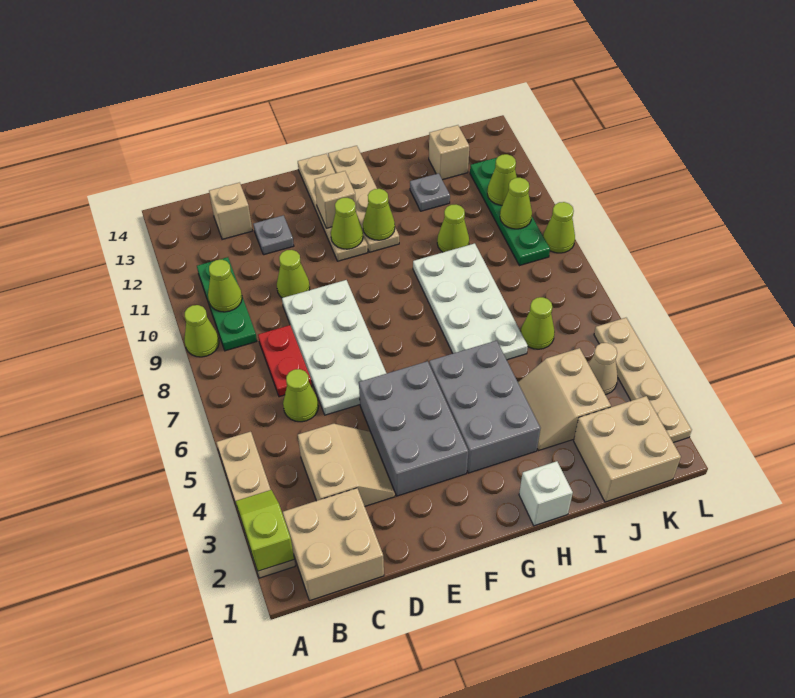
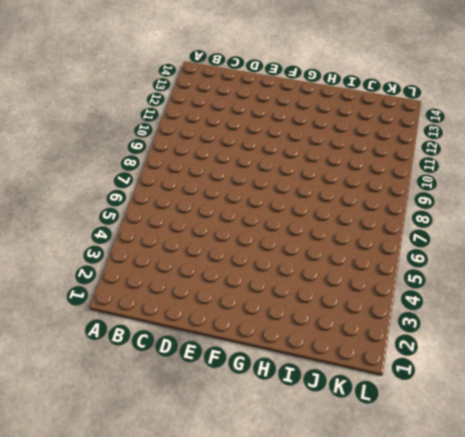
none -> tan plate A2:A5 level 1
none -> lime cone A9 level 1
none -> tan brick B1:C2 level 1
none -> green plate B9:B11 level 1

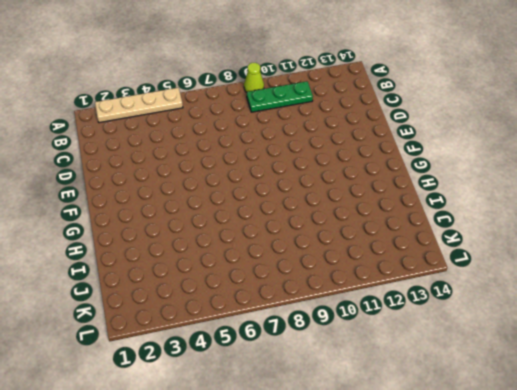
none -> tan brick B1:C2 level 1
none -> tan slope C3:D4 level 1 top C
none -> lime cone C6 level 1
none -> red plate C7:C8 level 1

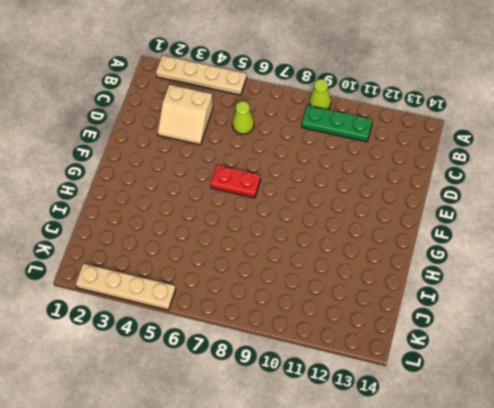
red plate F6:F7 level 1 -> red plate C7:C8 level 1
none -> tan brick B1:C2 level 1
none -> tan brick C13 level 1
none -> white plate D6:E9 level 1
none -> lime cone D10 level 1

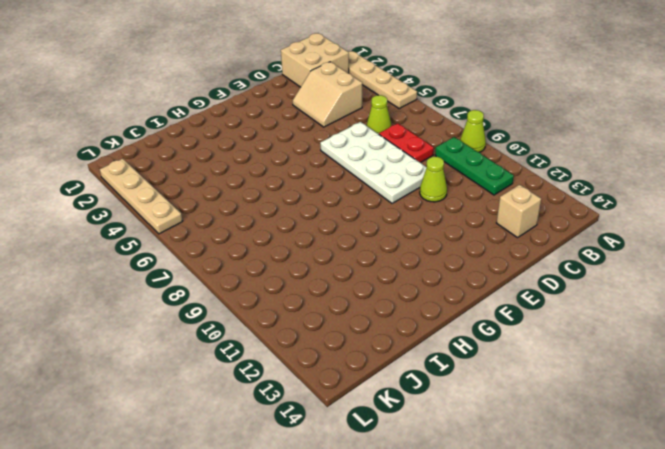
none -> grey plate D12 level 1
none -> grey brick E3:F5 level 1
none -> tan plate F11:F14 level 1
none -> grey brick G3:H5 level 1

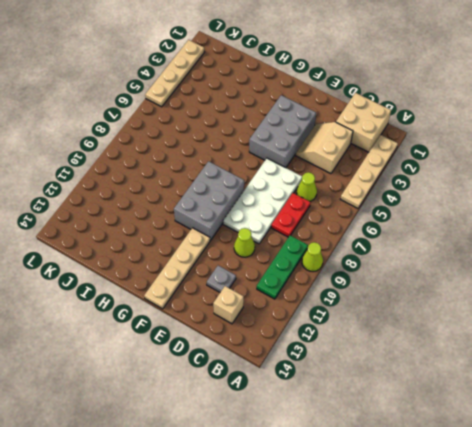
grey brick F8:G10 level 1 -> grey brick G3:H5 level 1
none -> tan plate G11:G14 level 1
none -> white brick H1 level 1
none -> white plate H6:I9 level 1
none -> tan slope I3:J4 level 1 top J

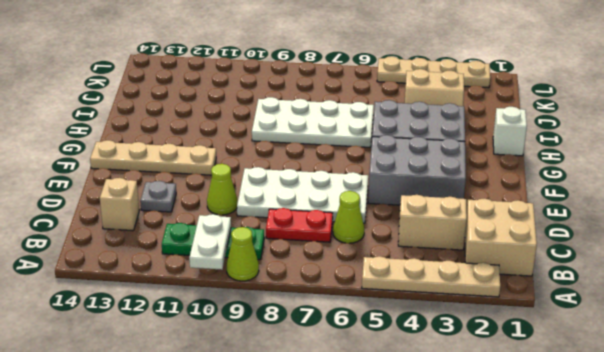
white plate A10:B10 level 2 -> lime cone B10 level 2
none -> tan plate G11:G14 level 1
none -> lime cone I10 level 1
none -> grey plate I12 level 1
none -> tan brick J1:K2 level 1

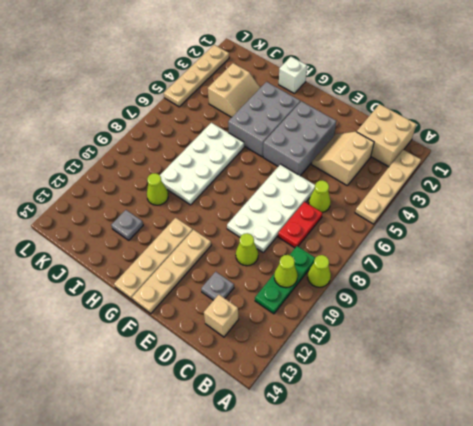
none -> tan brick J1:K2 level 1
none -> lime cone J6 level 1
none -> tan brick J13 level 1
none -> tan cone K4 level 1

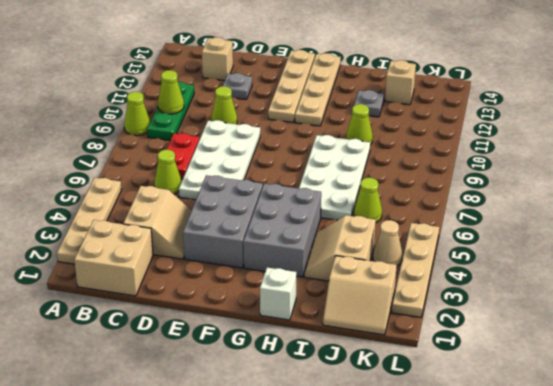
tan slope J1:K2 level 1 top 2 -> tan brick J1:K2 level 1
none -> green plate K9:K12 level 1
none -> lime cone L9 level 1
none -> lime slope A2:A3 level 2 top 2
none -> lime cone F11 level 2

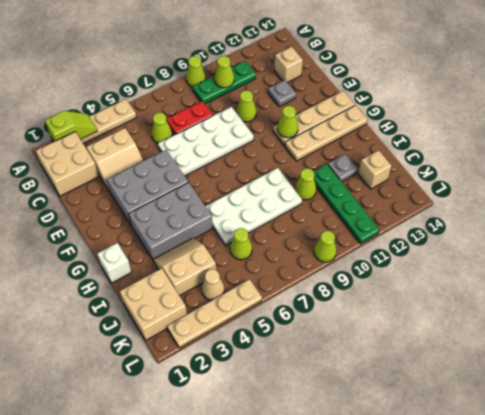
green plate I11:L11 level 1 -> green plate K9:K12 level 1
none -> tan brick F12 level 2
none -> lime cone G11 level 2
none -> lime cone K10 level 2
none -> lime cone K11 level 2

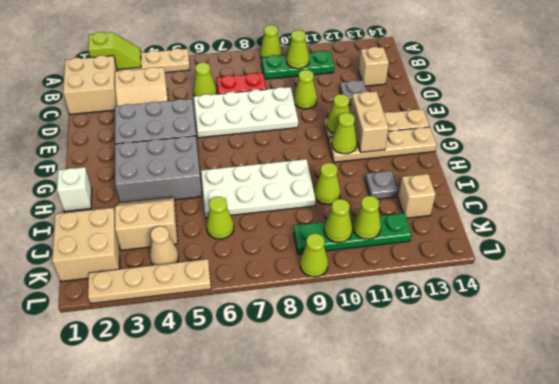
tan brick F12:G12 level 2 -> tan brick F12 level 2

